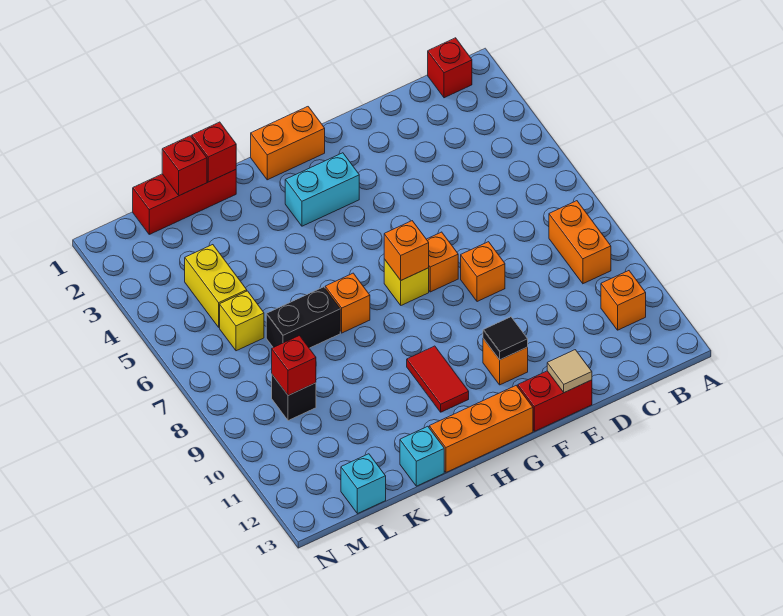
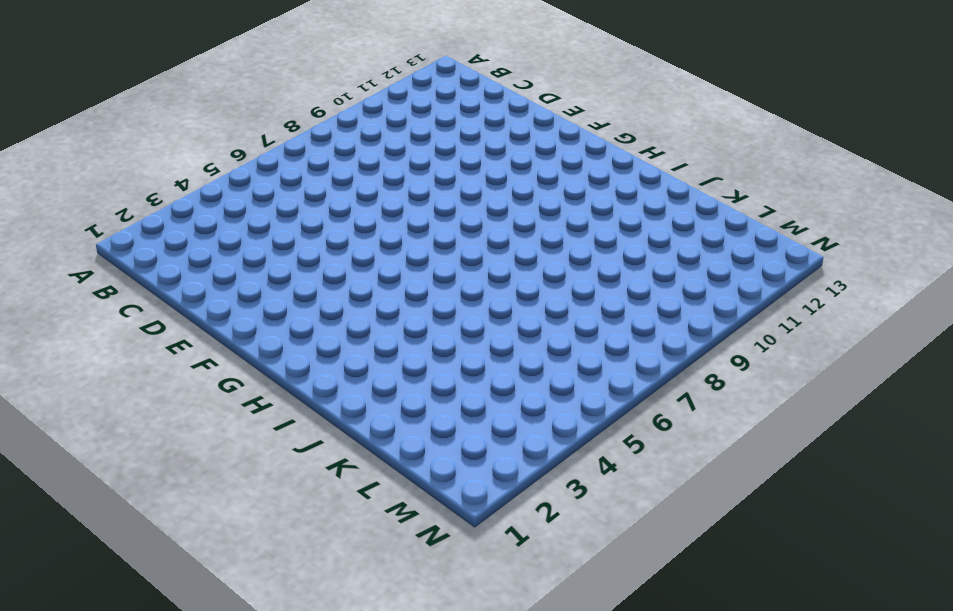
none -> red brick B1 level 1
none -> orange brick B8:B9 level 1
none -> orange brick B11 level 1

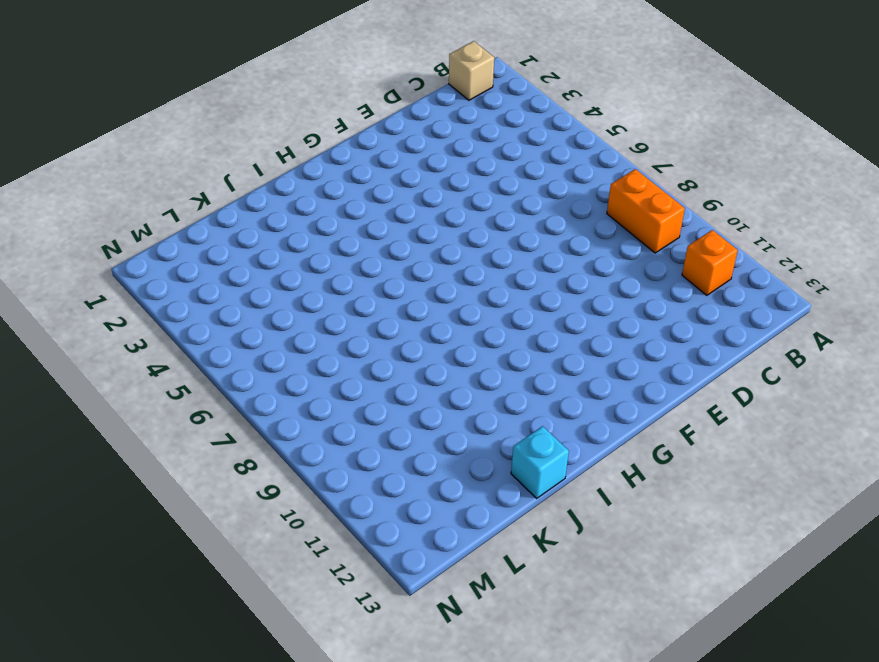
tan brick B1 level 1 -> red brick B1 level 1
none -> orange brick E8 level 1
none -> red brick E13:F13 level 1
none -> orange brick F7 level 1

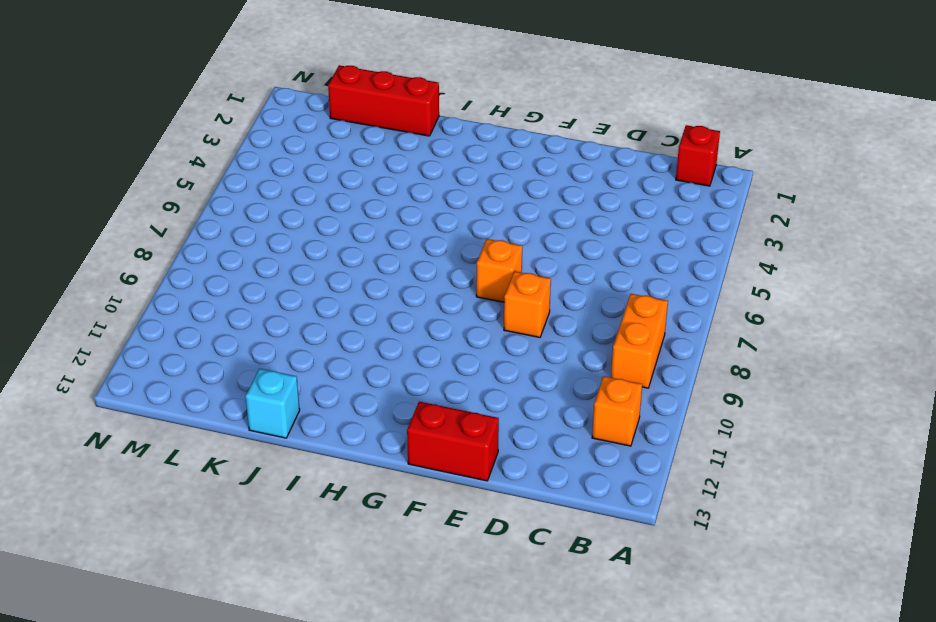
none -> orange brick F11 level 1
none -> orange brick G1:H1 level 1
none -> cyan brick G3:H3 level 1

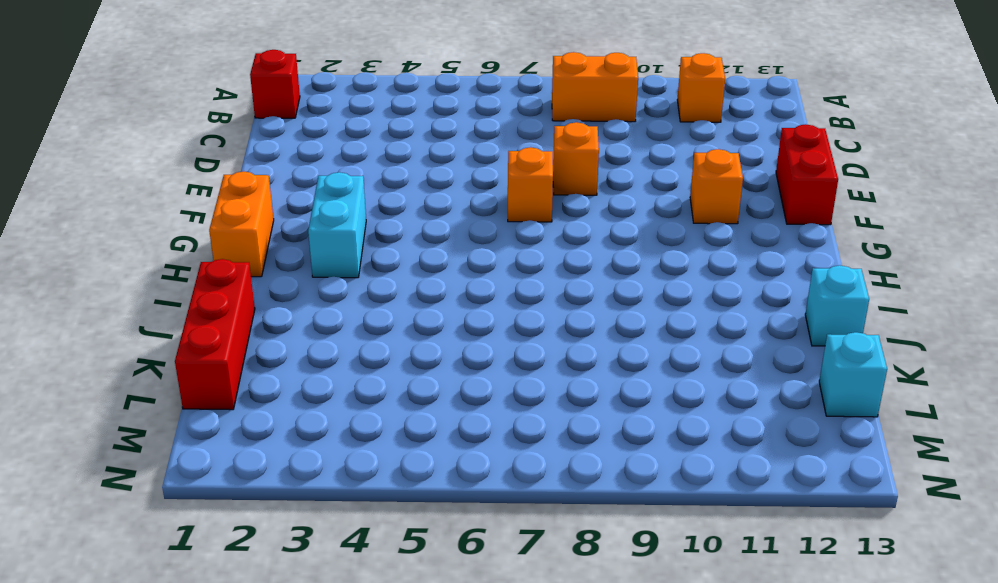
none -> yellow brick G7 level 1
none -> orange brick G13:I13 level 1
none -> red tile H10:H11 level 1

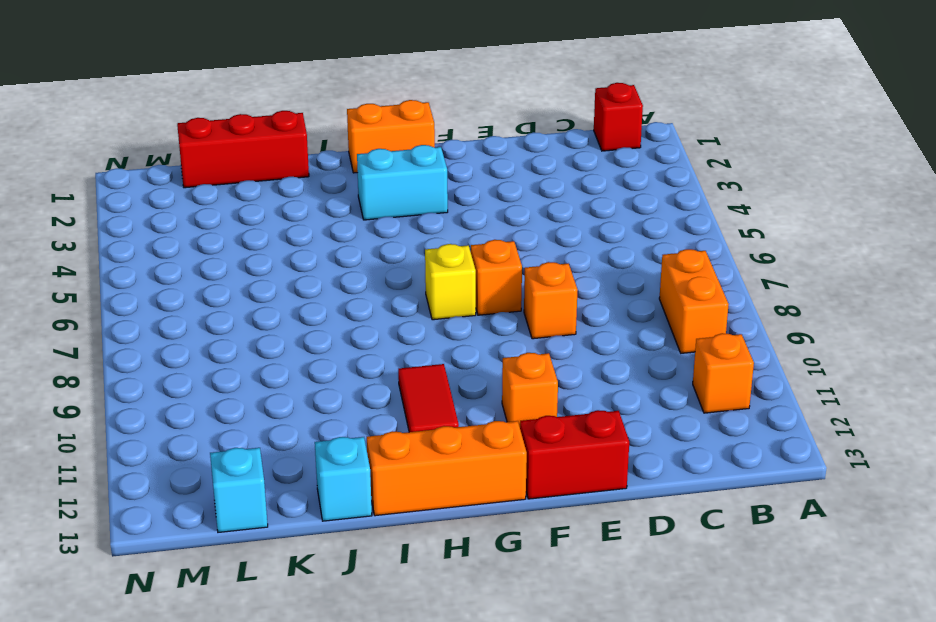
none -> orange brick I7 level 1
none -> black brick J7:K7 level 1
none -> yellow brick L4:L5 level 1

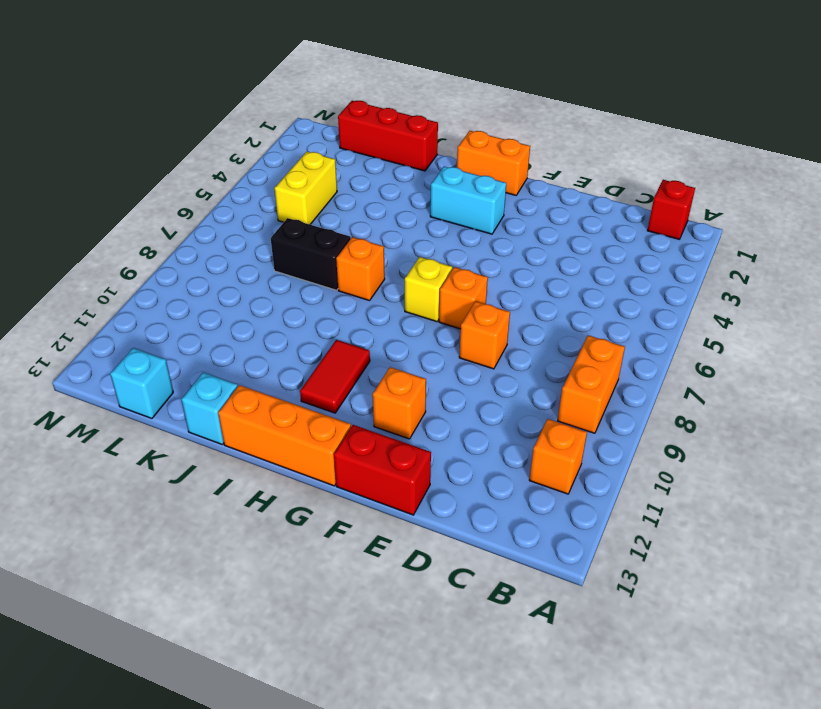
none -> yellow brick L6 level 1
none -> black brick L9 level 1
none -> tan tile E13 level 2

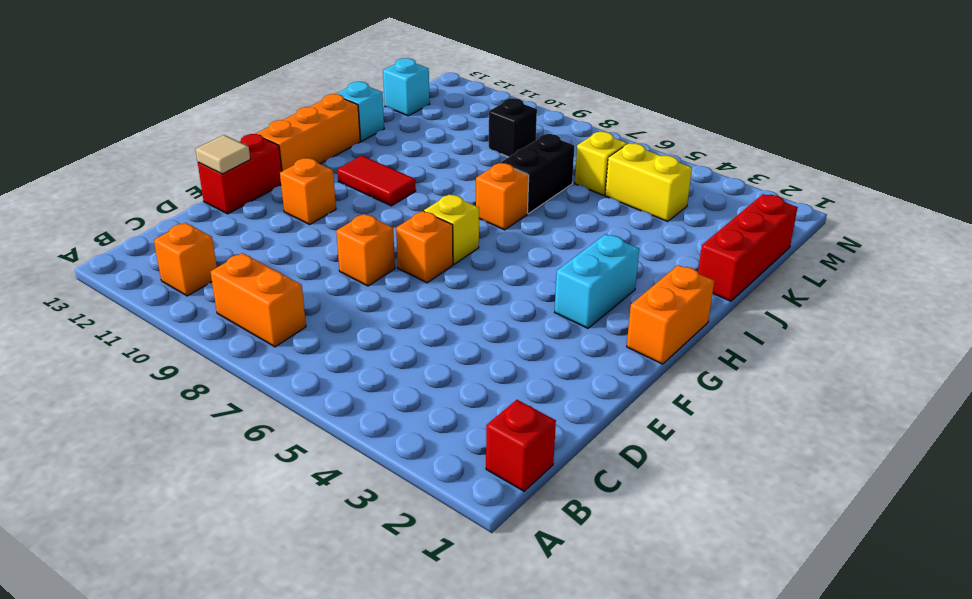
none -> black tile F11 level 2
none -> orange brick G7 level 2
none -> red brick J1 level 2

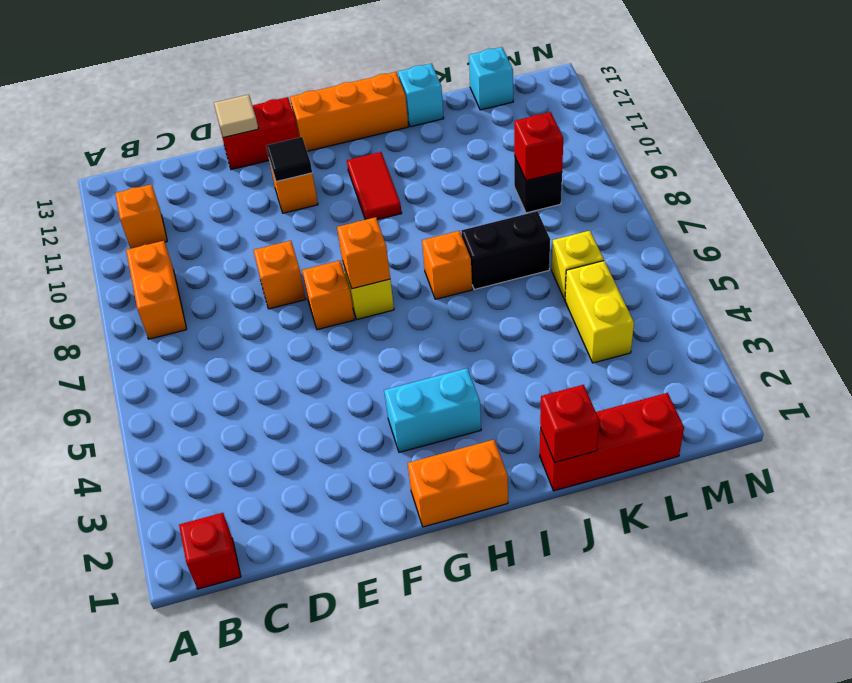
none -> red brick K1 level 2

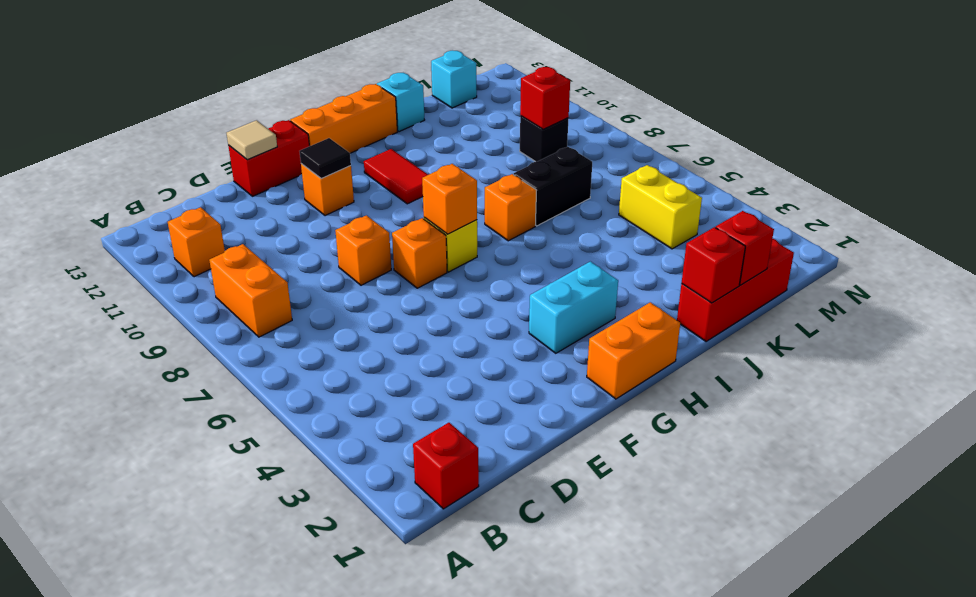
none -> yellow brick L6 level 1

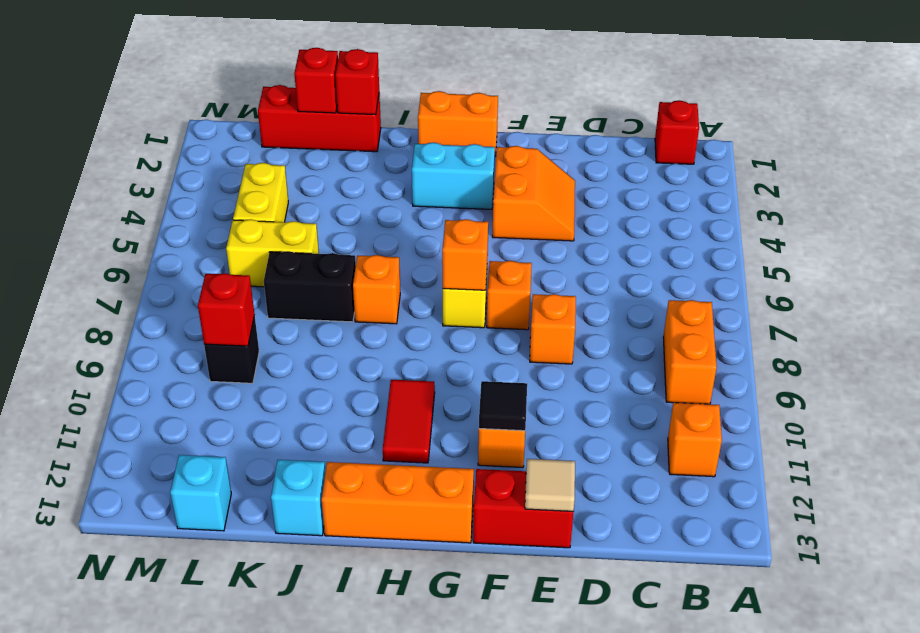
orange slope E3:F4 level 1 top F -> none
yellow brick K6:L6 level 1 -> yellow brick L6 level 1

